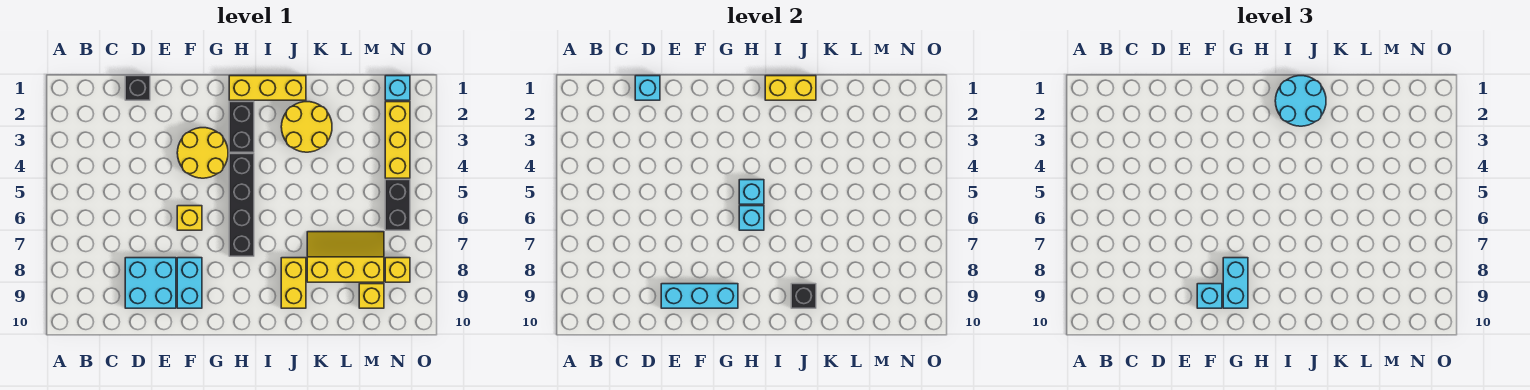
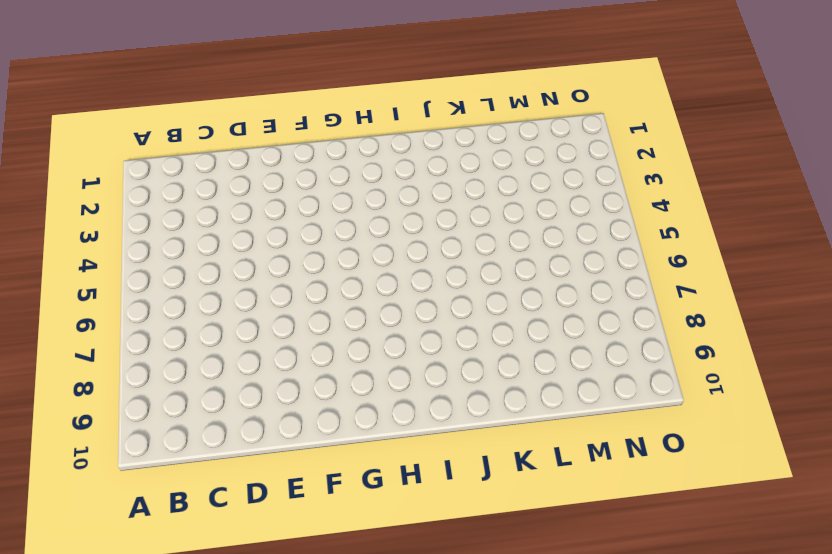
none -> black brick D1 level 1
none -> cyan brick D8:E9 level 1
none -> yellow round brick F3:G4 level 1

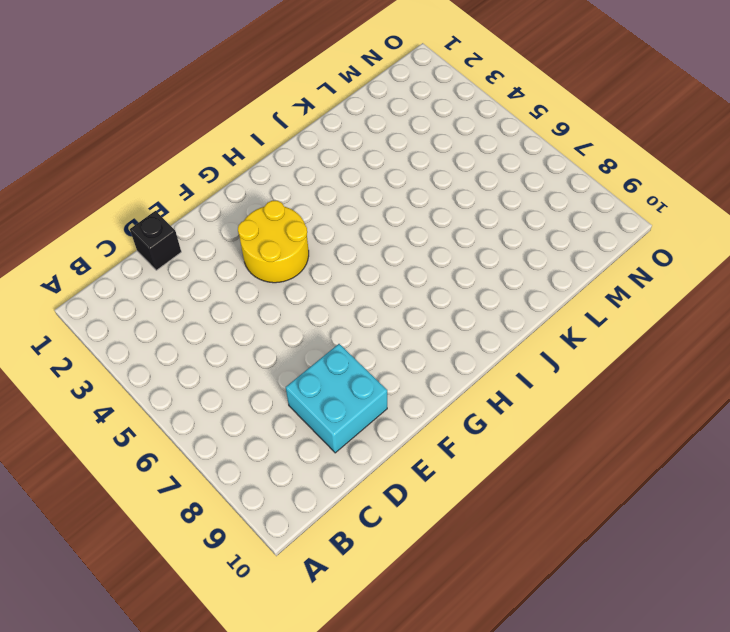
none -> yellow brick F6 level 1
none -> cyan brick F8:F9 level 1
none -> yellow brick H1:J1 level 1

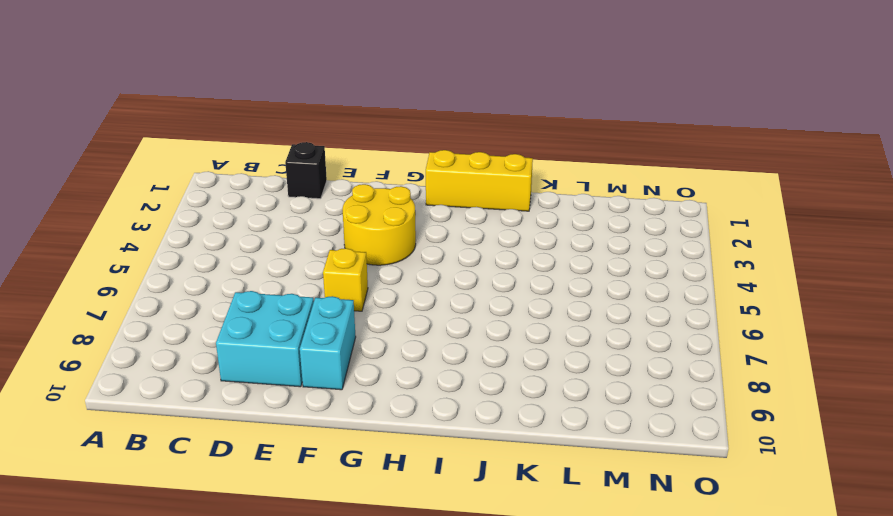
none -> black brick H2:H3 level 1
none -> black brick H4:H7 level 1
none -> yellow round brick J2:K3 level 1

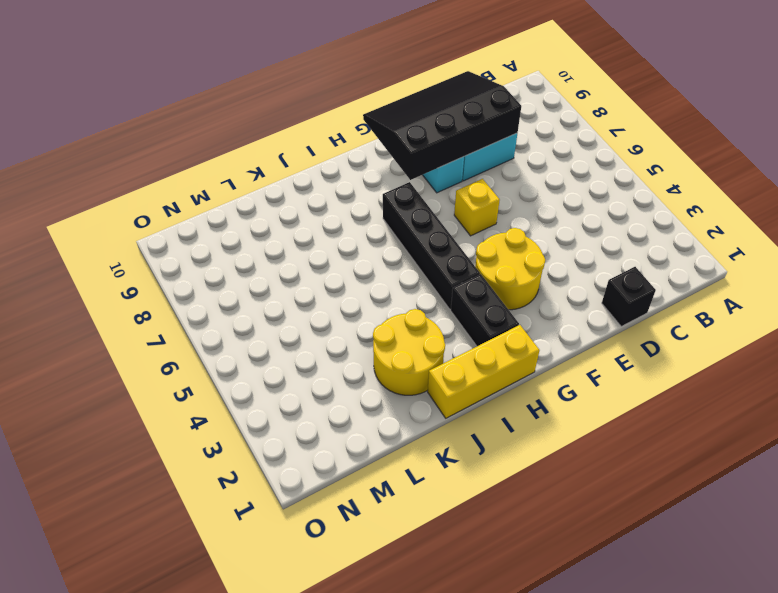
black slope D8:G10 level 2 top 8 -> cyan brick E9:G9 level 2
none -> yellow brick J8:J9 level 1
none -> yellow slope K7:M8 level 1 top 8
none -> yellow brick M9 level 1

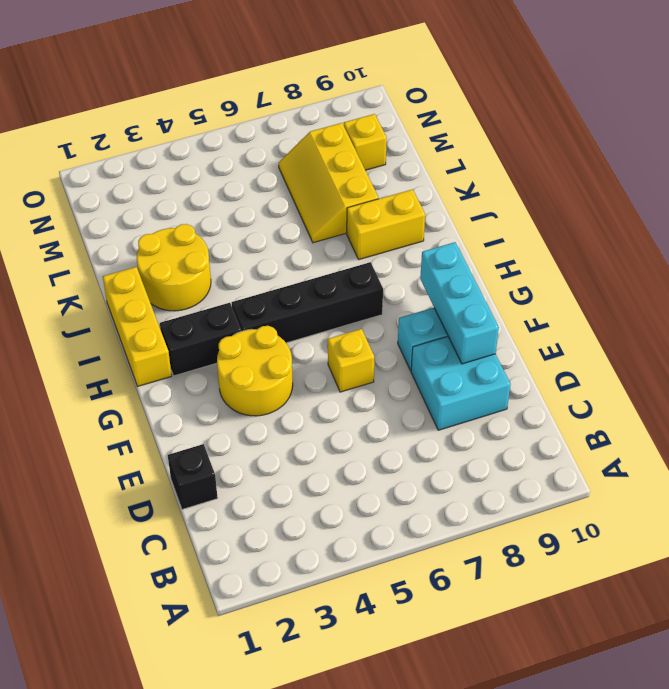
none -> cyan brick N1 level 1
none -> yellow brick N2:N4 level 1
none -> black brick N5:N6 level 1

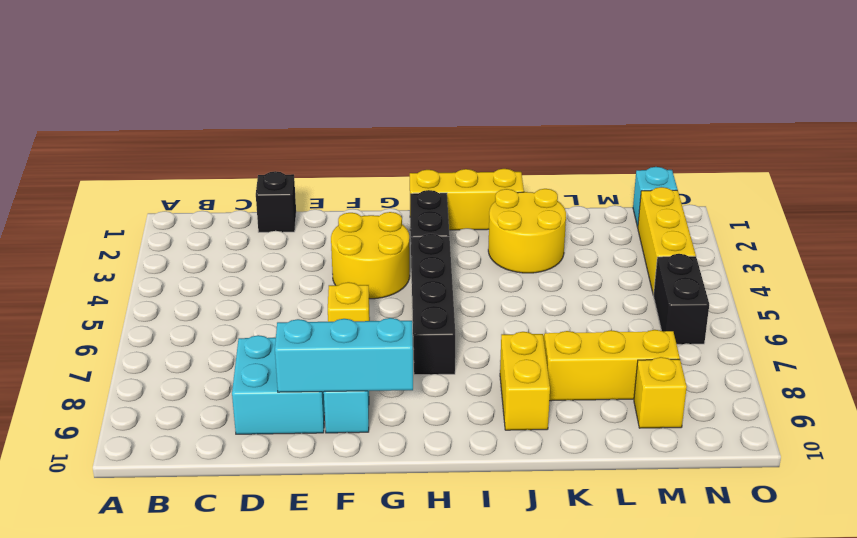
none -> yellow brick N8 level 1
none -> cyan brick D1 level 2
none -> cyan brick H5 level 2

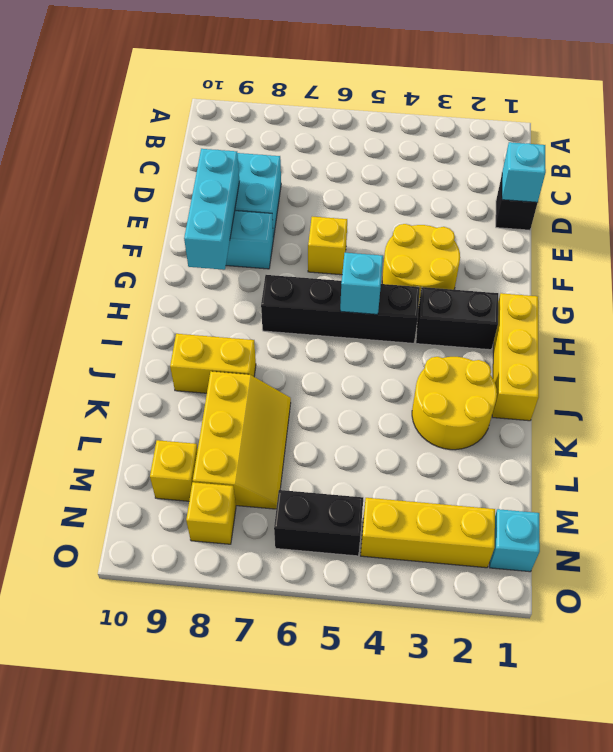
none -> cyan brick H6 level 2
none -> yellow brick I1:J1 level 2
none -> black brick J9 level 2

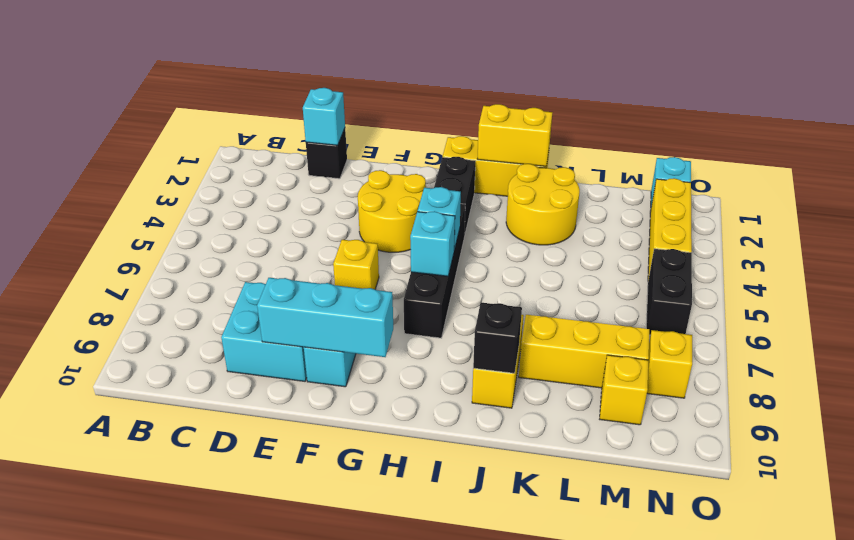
none -> cyan brick F9 level 3
none -> cyan brick G8:G9 level 3
none -> cyan round brick I1:J2 level 3

